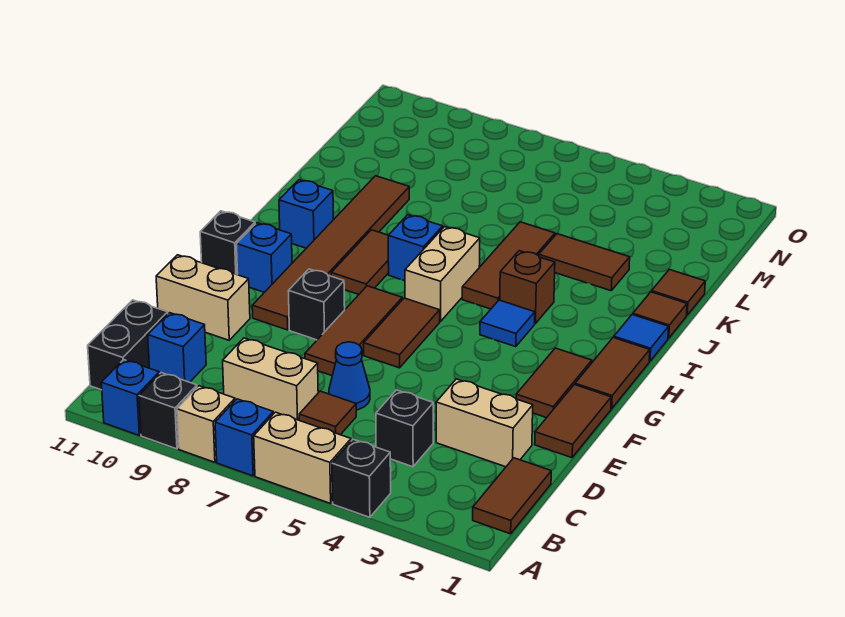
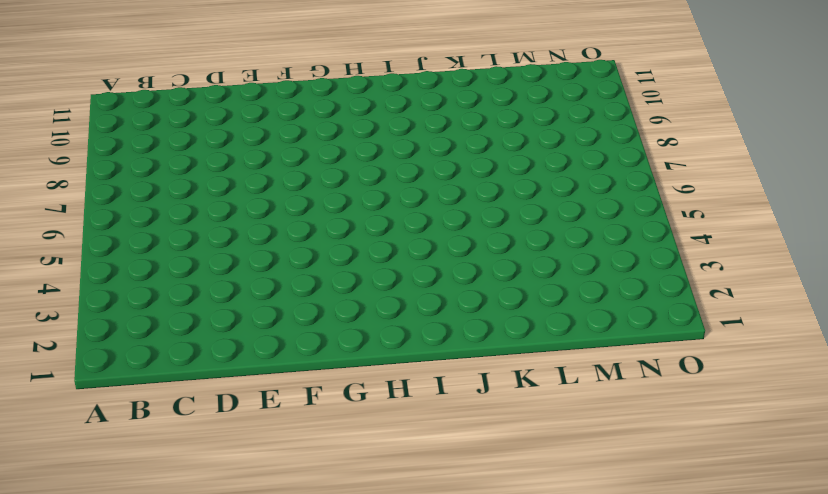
none -> black brick A4 level 1
none -> tan brick A5:A6 level 1
none -> blue brick A7 level 1
none -> tan brick A8 level 1

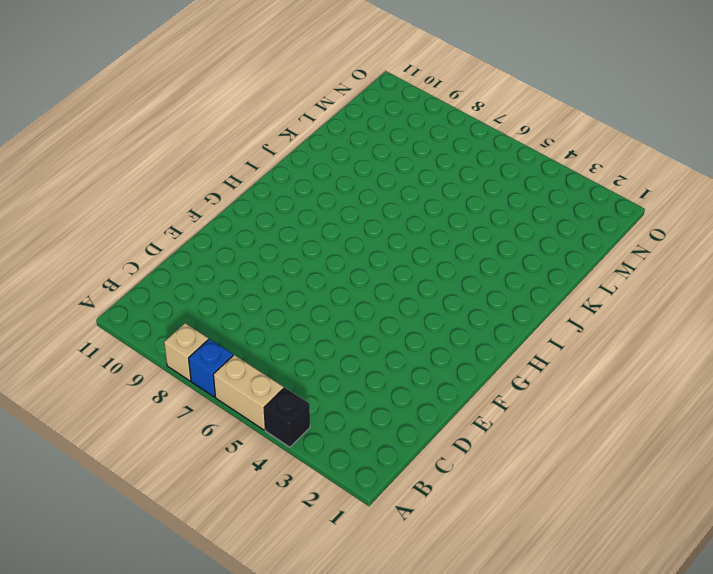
none -> black brick A9 level 1
none -> blue brick A10 level 1
none -> brown tile B1:C1 level 1
none -> black brick B11:C11 level 1

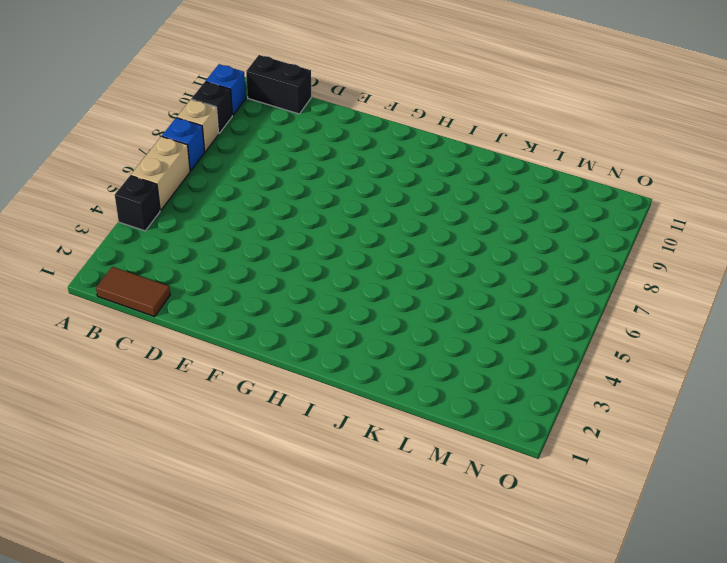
none -> black brick C4 level 1
none -> brown tile C6 level 1
none -> tan brick C7:C8 level 1
none -> blue brick C10 level 1

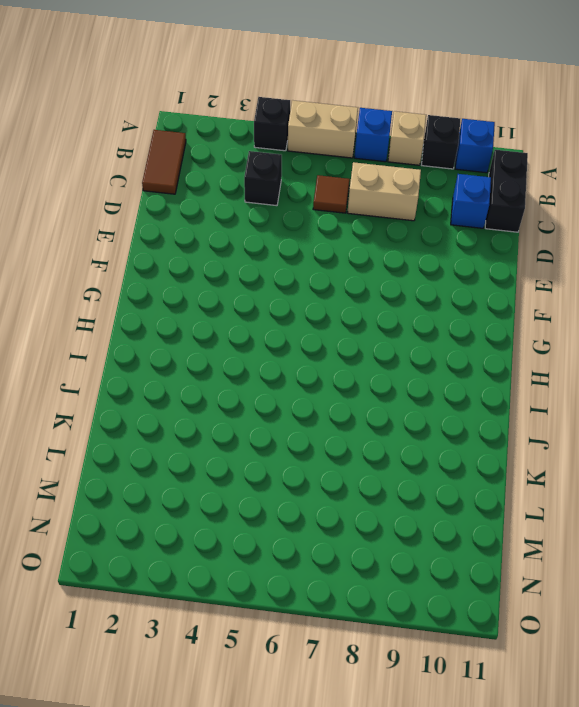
none -> tan brick D2:D3 level 1
none -> blue cone D6 level 1
none -> brown tile E1:F1 level 1
none -> brown tile E7:G7 level 1

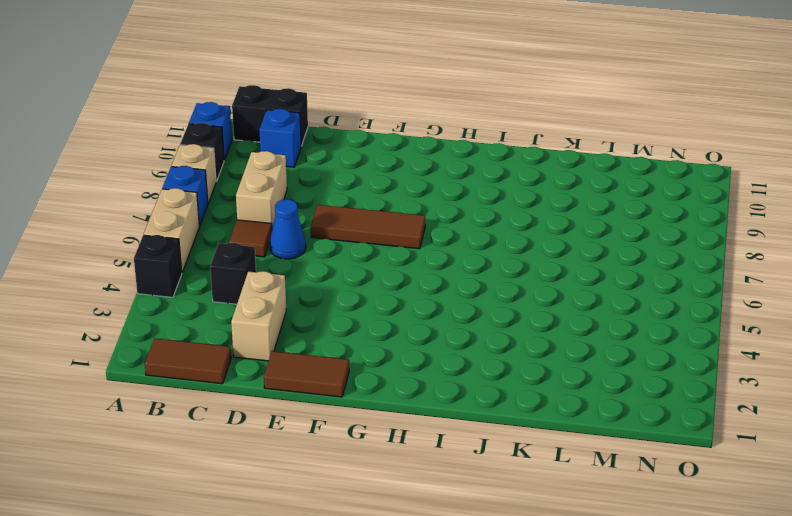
none -> tan brick E10:E11 level 1
none -> brown tile F2:G2 level 1
none -> brown tile F6:G6 level 1
none -> black brick F8 level 1

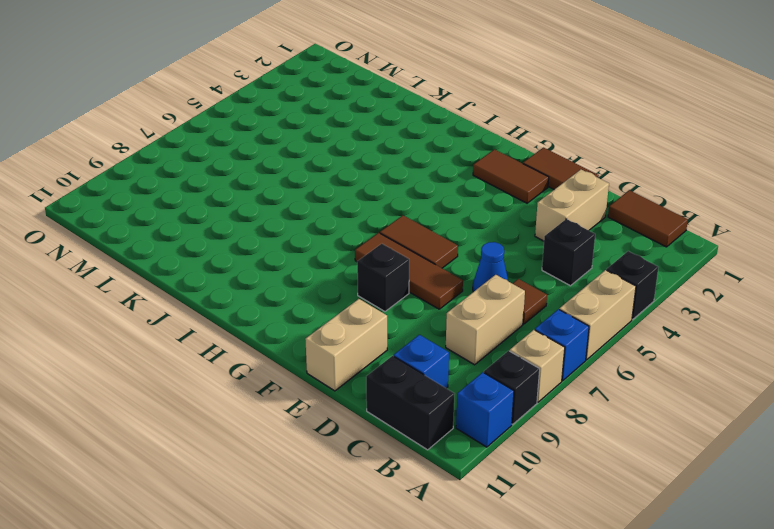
none -> brown tile F9:K9 level 1
none -> brown tile G1:H1 level 1
none -> blue brick G10 level 1
none -> black brick G11 level 1

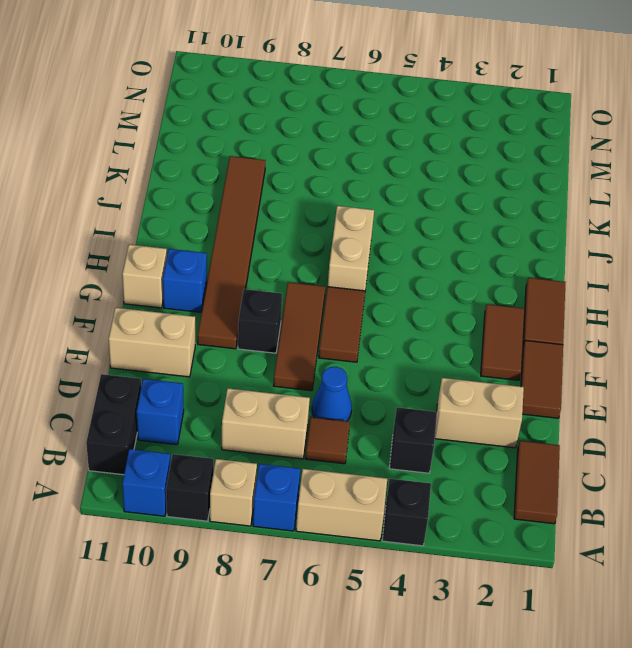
tan brick G11 level 1 -> black brick G11 level 1
none -> blue tile H4 level 1
none -> brown tile H8:I8 level 1
none -> blue tile I1 level 1
none -> brown brick I4 level 1

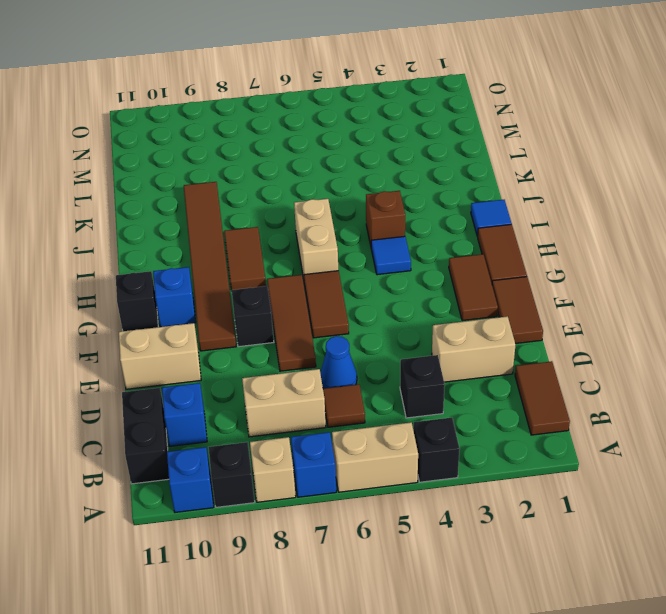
none -> brown tile I5:K5 level 1
none -> blue brick I7 level 1
none -> blue brick I10 level 1
none -> brown tile J1 level 1

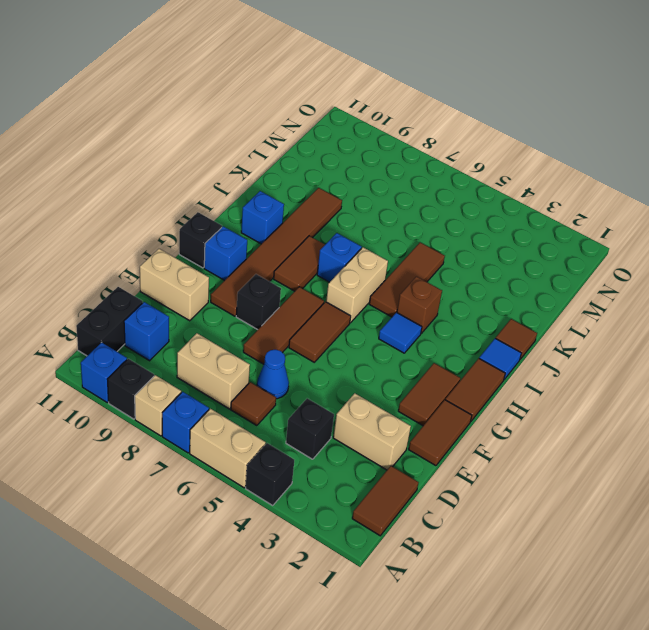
none -> brown tile K1 level 1
none -> brown tile K3:K4 level 1

